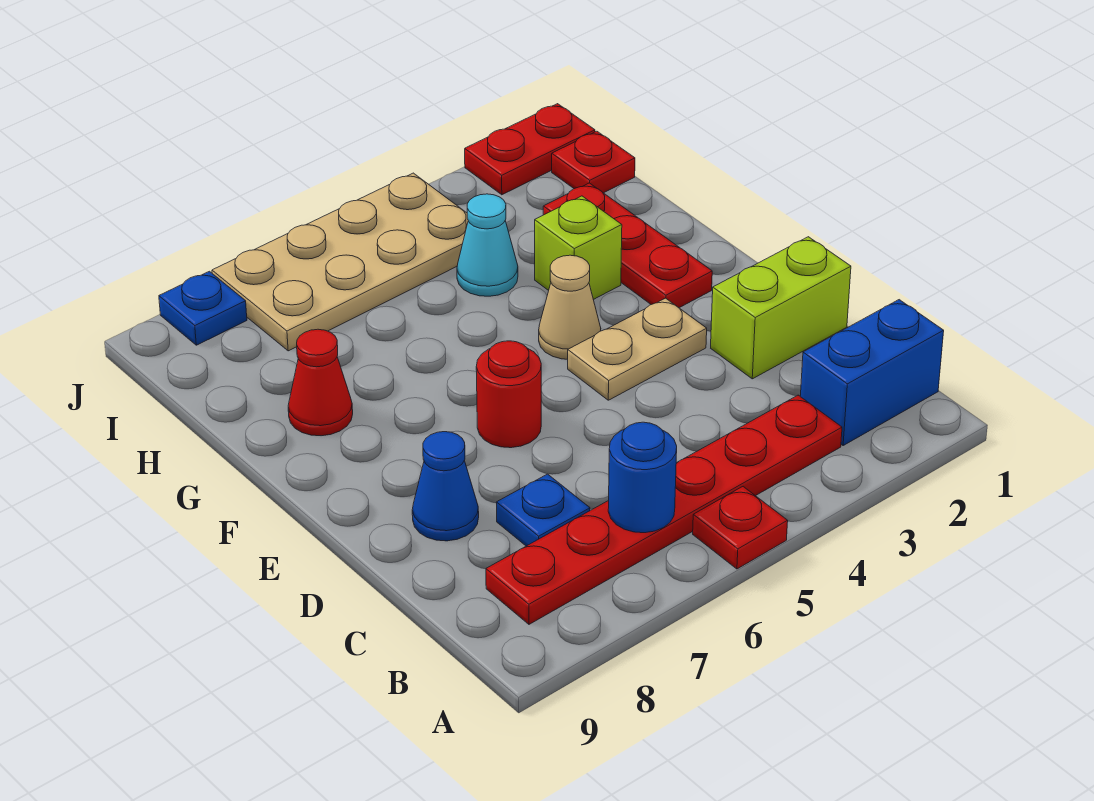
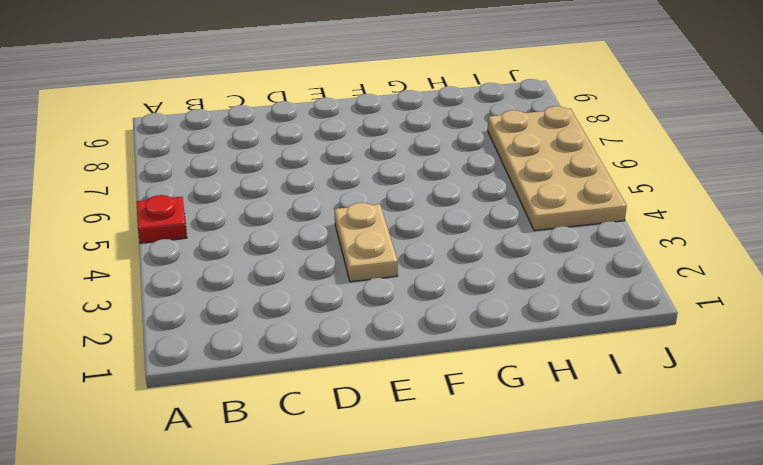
none -> blue brick B1:B2 level 1
none -> red plate B3:B8 level 1
none -> blue plate C7 level 1

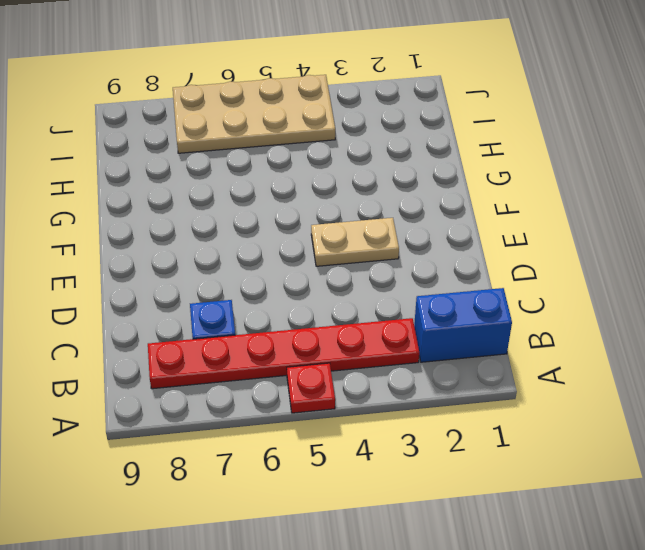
none -> lime brick D1:D2 level 1
none -> blue cone D8 level 1
none -> red round brick E6 level 1

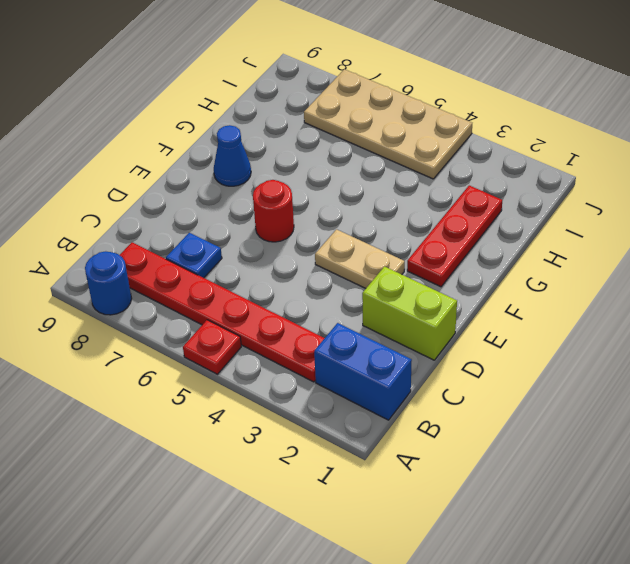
blue round brick A8 level 1 -> blue round brick B6 level 2
blue cone F8 level 1 -> blue cone D8 level 1
none -> tan cone F4 level 1
none -> lime brick G3 level 1
none -> red cone G8 level 1

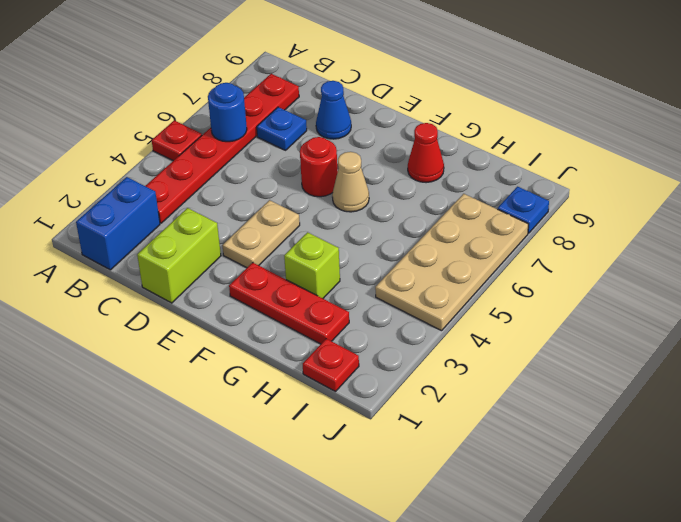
tan cone F6 level 1 -> tan cone F4 level 1
none -> cyan cone H4 level 1
none -> red plate J1:J2 level 1

